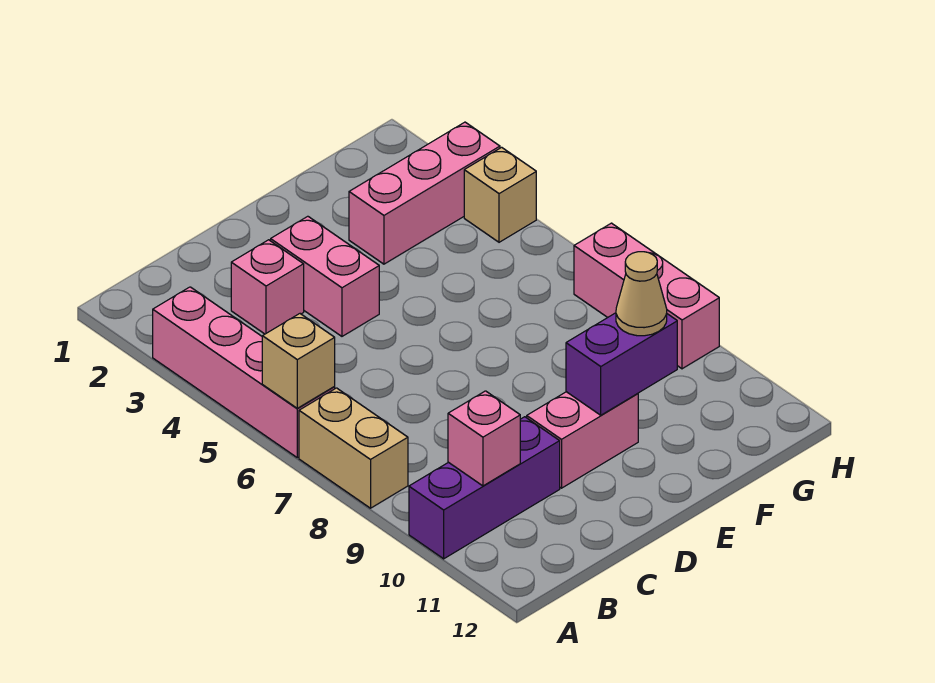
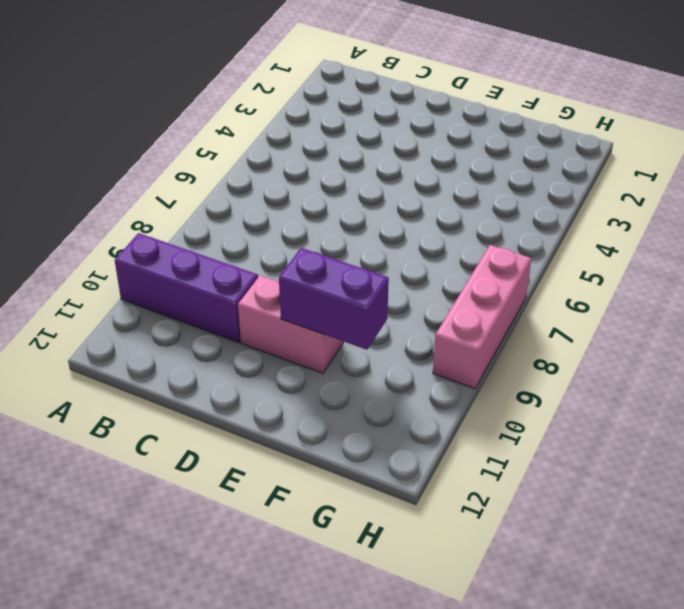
none -> pink brick A3:A6 level 1
none -> tan brick A7:A8 level 1
none -> pink brick C3 level 1

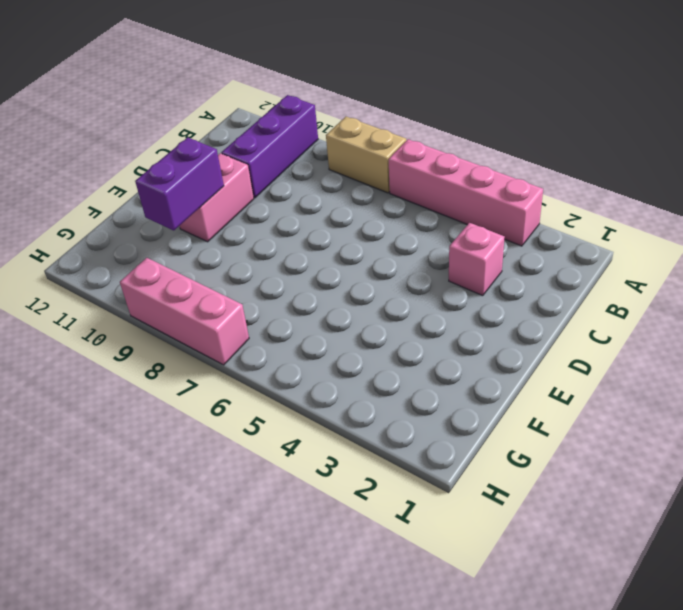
none -> pink brick D3:D4 level 1
none -> pink brick F3:H3 level 1
none -> tan brick H4 level 1

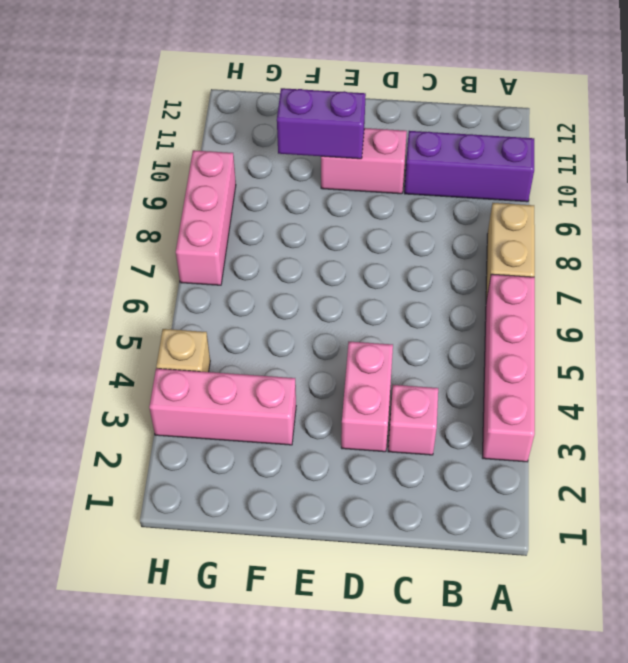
none -> tan brick A6 level 2
none -> pink brick B10 level 2
none -> tan cone F10 level 3

